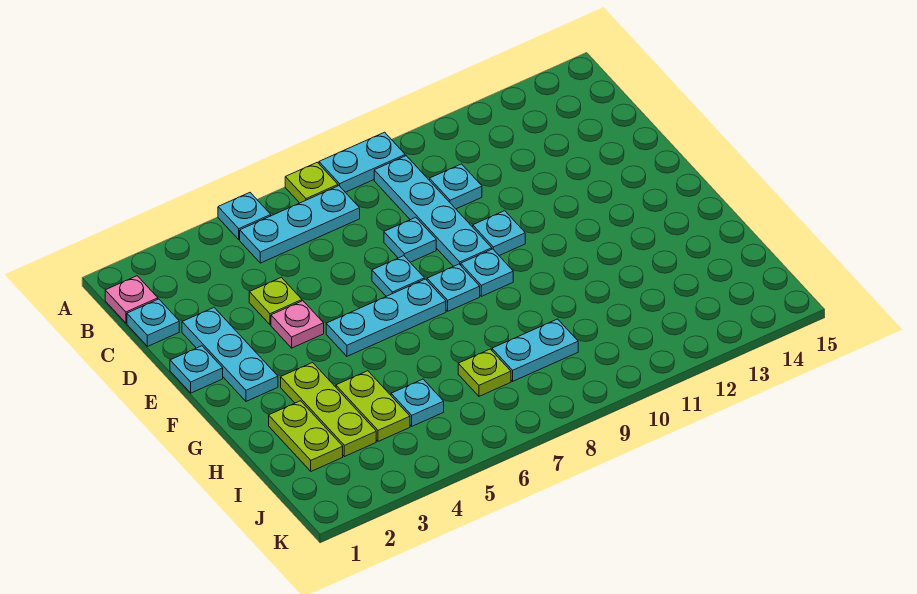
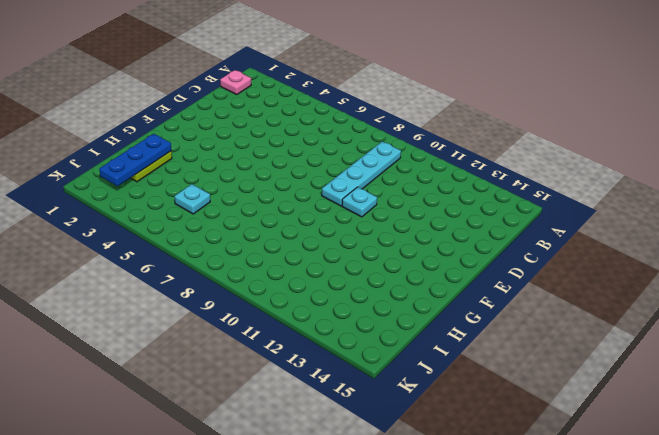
blue plate H2:J2 level 2 -> none
none -> cyan plate A5 level 1
none -> lime plate A7 level 1
none -> cyan plate A8:A9 level 1

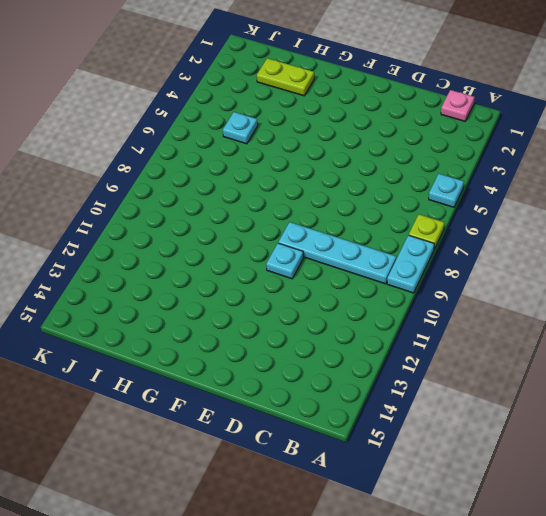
none -> cyan plate B5:B7 level 1
none -> cyan plate C1 level 1
none -> cyan plate C10 level 1

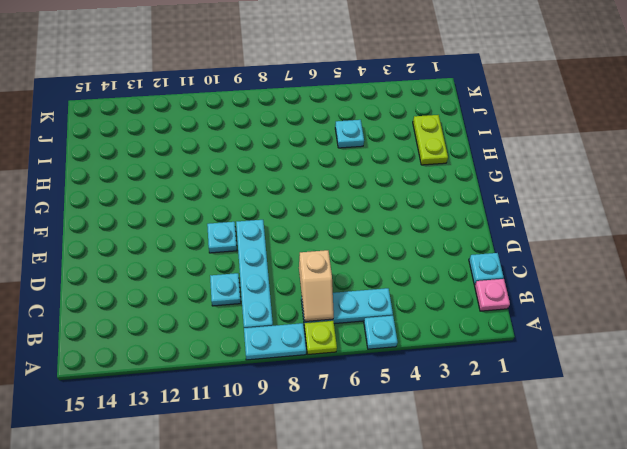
tan slope B7:C7 level 2 top C -> none
none -> cyan plate D2:F2 level 1
none -> lime plate D4 level 1
none -> cyan plate D8 level 1

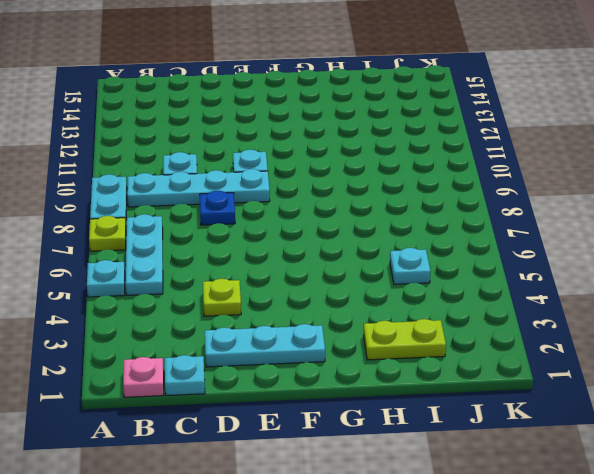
blue plate D8 level 1 -> cyan plate D8 level 1
none -> cyan plate E1 level 1
none -> pink plate E4 level 1
none -> cyan plate E7 level 1

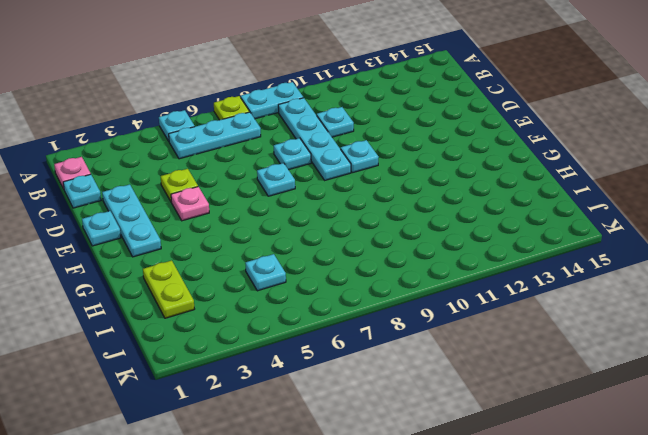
none -> cyan plate F5:F7 level 1
none -> cyan plate F8 level 1
none -> cyan plate F9 level 1

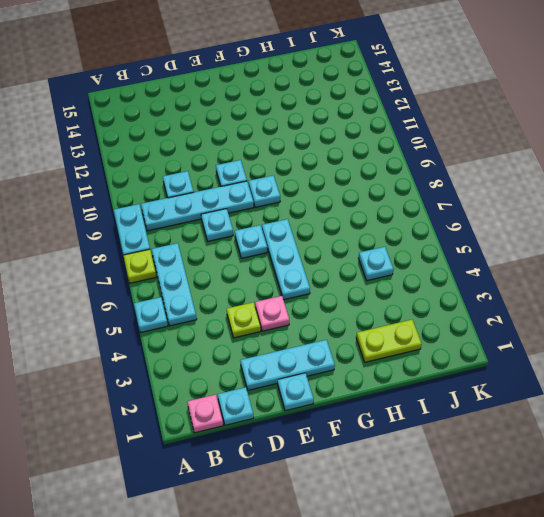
none -> cyan plate F8 level 1
none -> lime plate G3:I3 level 1
none -> lime plate H4:I4 level 1

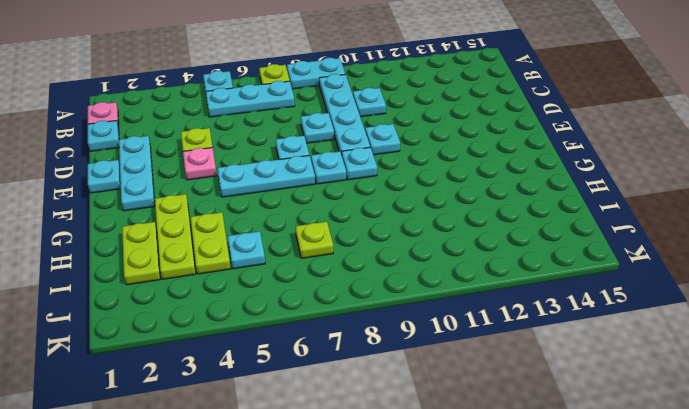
none -> cyan plate I8:I9 level 1

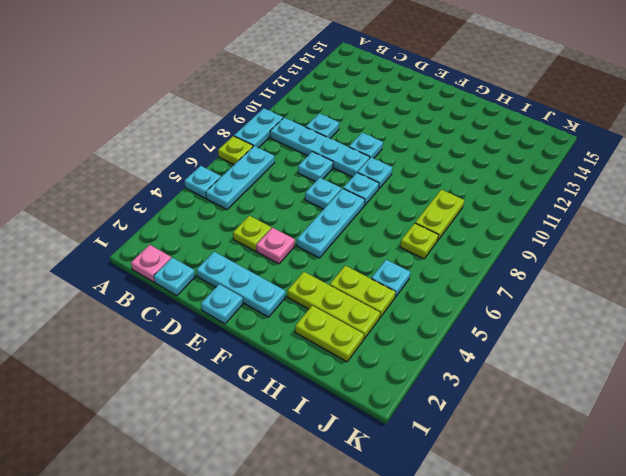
lime plate I8:I9 level 1 -> cyan plate I8:I9 level 1

